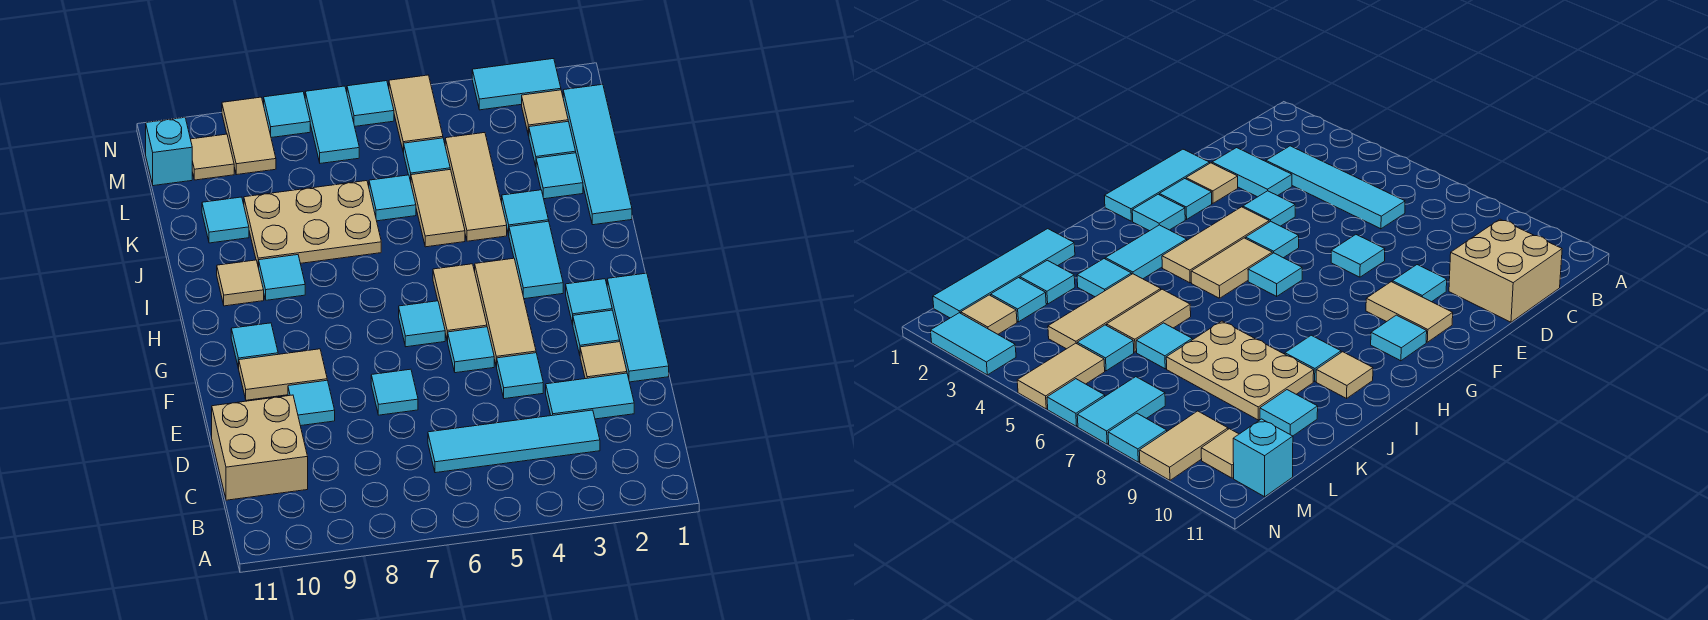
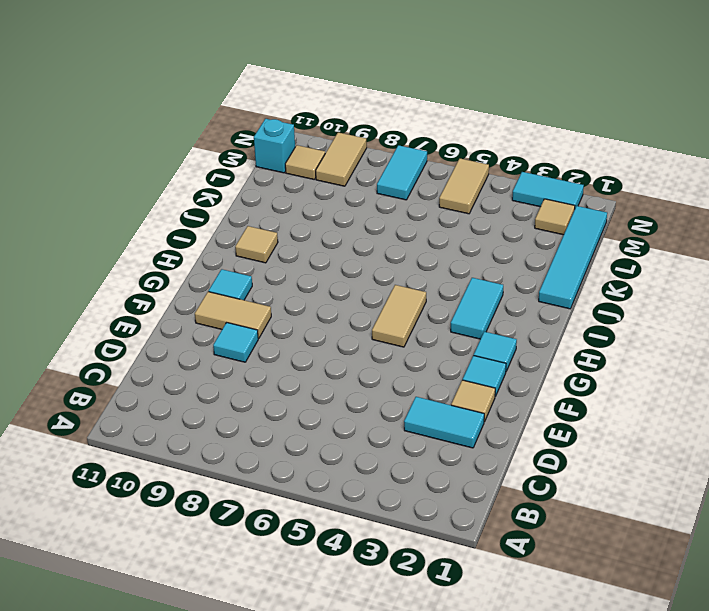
none -> cyan tile C3:C6 level 1
none -> tan brick C10:D11 level 1
none -> cyan tile E1:G1 level 1
none -> cyan tile E4 level 1

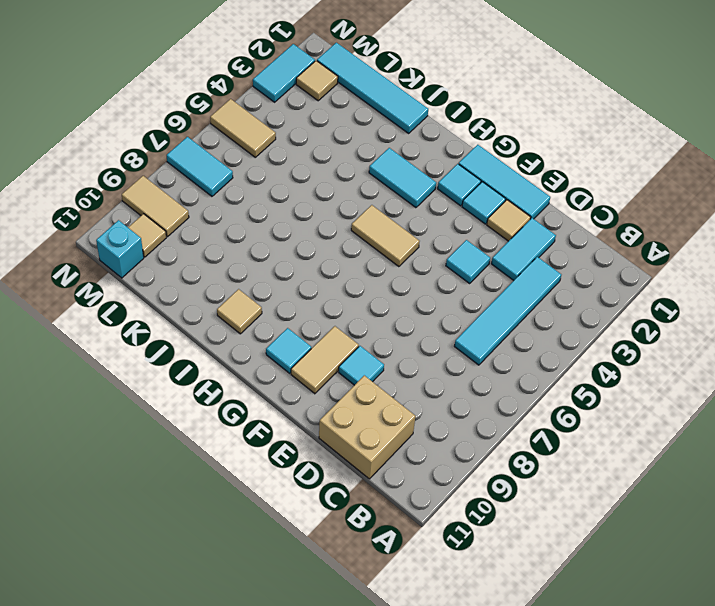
none -> cyan tile E7 level 1
none -> tan tile F4:H4 level 1
none -> cyan tile F5 level 1
none -> cyan tile G6 level 1

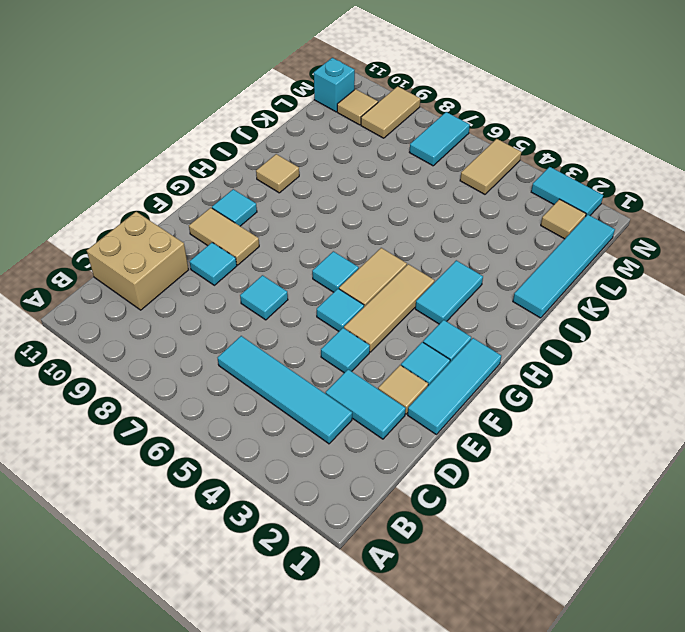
none -> cyan tile I9 level 1
none -> cyan tile J3 level 1
none -> tan tile J4:L4 level 1
none -> tan tile J5:K5 level 1

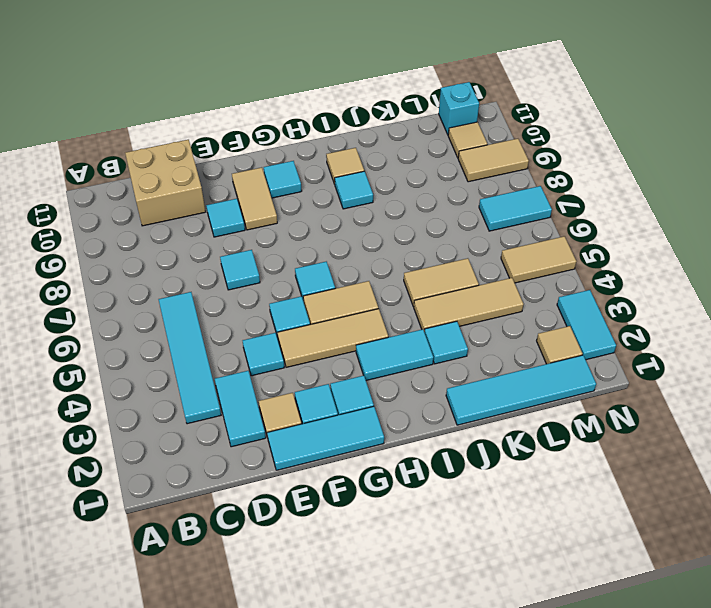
none -> tan plate J7:K9 level 1
none -> cyan tile K2 level 1
none -> cyan tile K6 level 1
none -> cyan tile K10 level 1

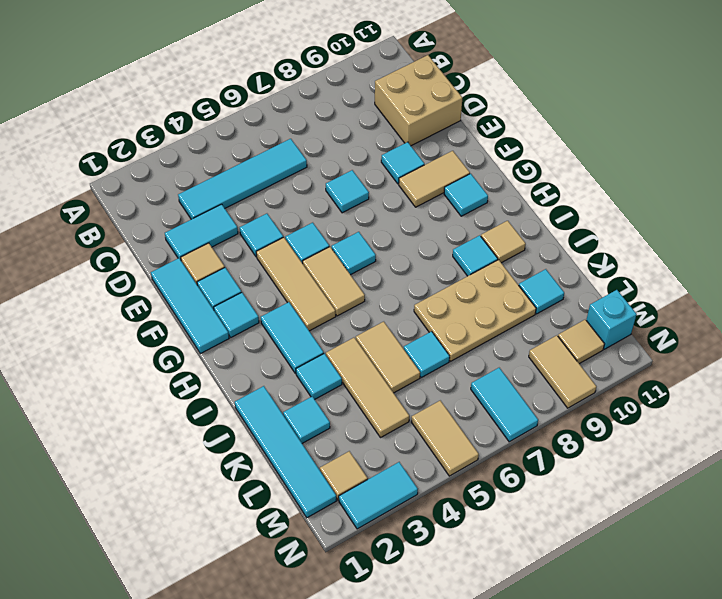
none -> cyan tile L2 level 1
none -> cyan tile L5 level 1
none -> cyan tile N6 level 1
none -> cyan tile N8 level 1

